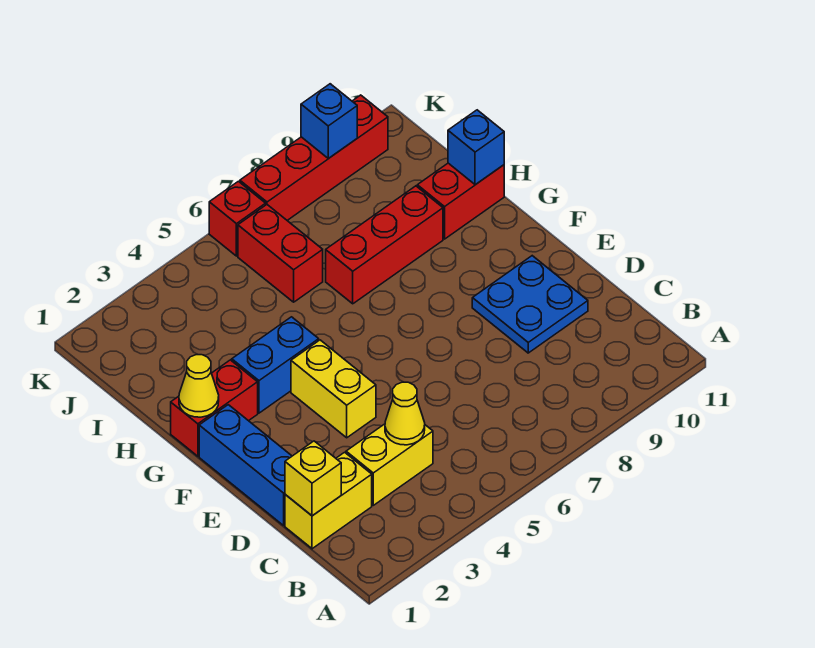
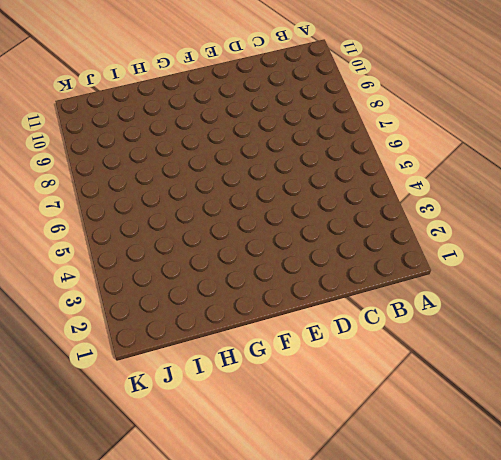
none -> yellow brick C1:C2 level 1
none -> yellow brick C3:C4 level 1
none -> blue brick D1:F1 level 1

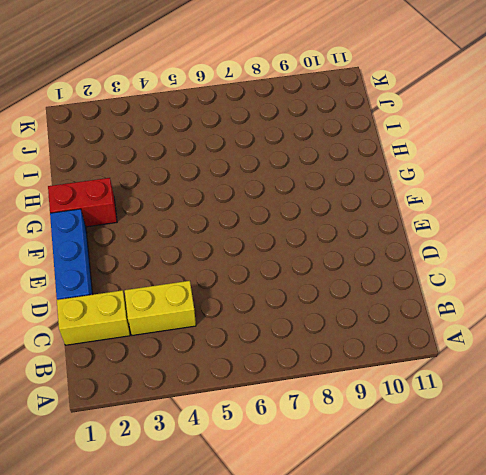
none -> blue plate D9:E10 level 1
none -> yellow brick E4:F4 level 1
none -> blue brick G3:G4 level 1

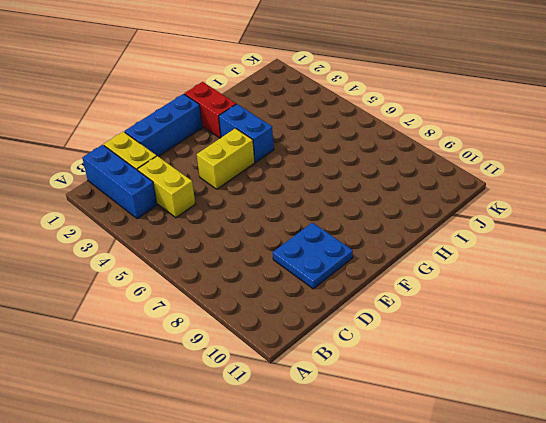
blue brick B1:B3 level 1 -> none
none -> red brick H7:H9 level 1
none -> red brick H10:H11 level 1
none -> red brick I6:J6 level 1

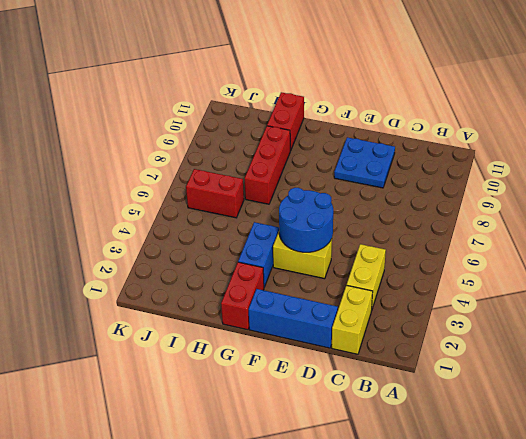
blue round brick E4:F5 level 2 -> none
none -> red brick K6 level 1
none -> red brick K7:K10 level 1
none -> yellow brick C1 level 2

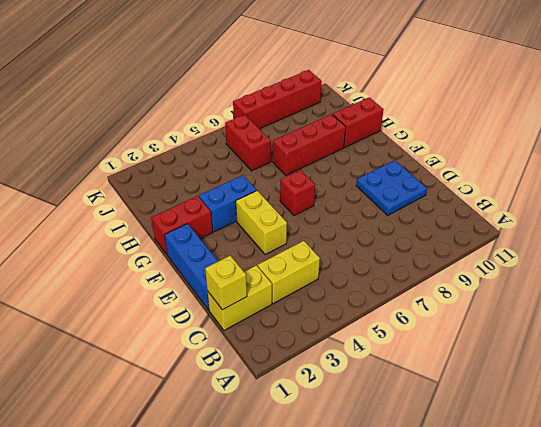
red brick F6 level 1 -> red brick K6 level 1
none -> yellow cone C4 level 2
none -> yellow cone G1 level 2
none -> blue brick H11 level 2

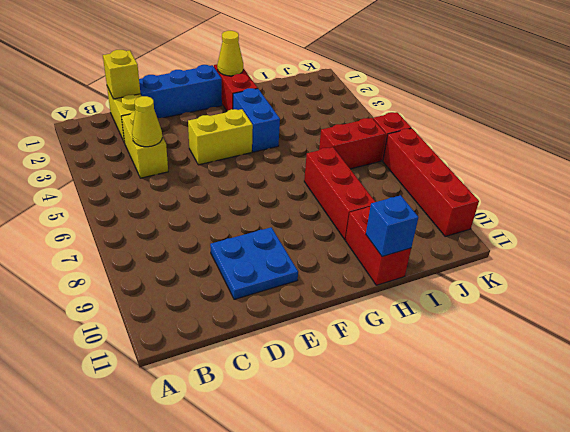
none -> blue brick K9 level 2

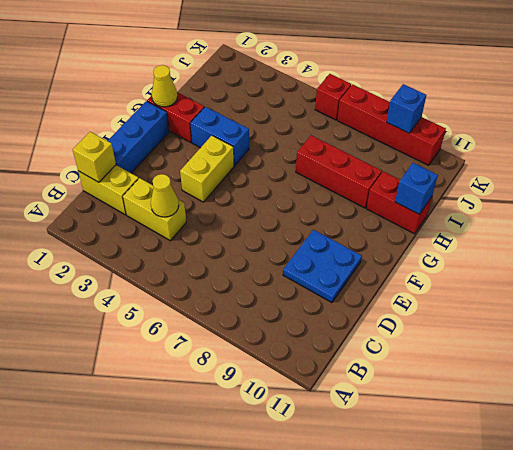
none -> red brick I6:J6 level 1

